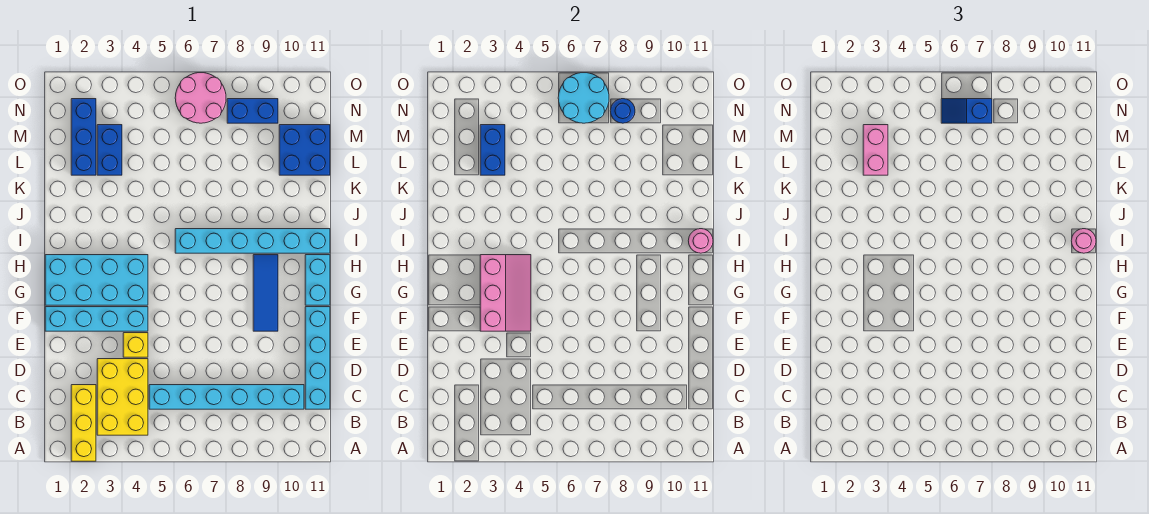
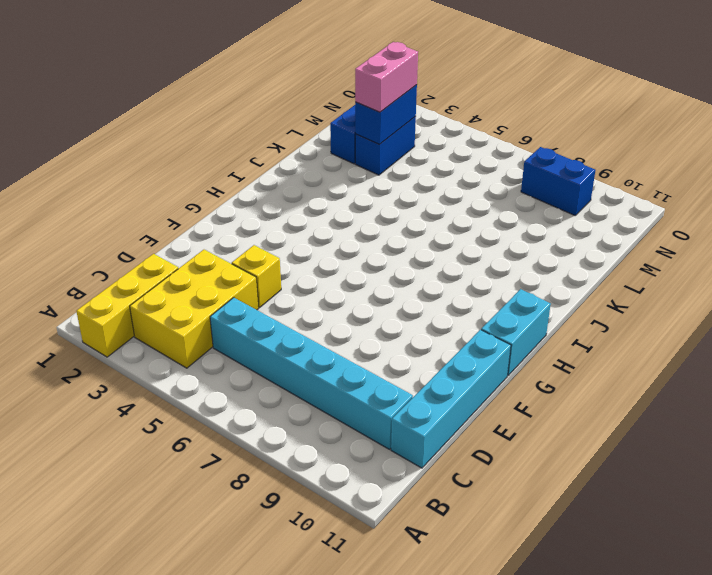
none -> cyan brick F1:F4 level 1
none -> blue tile F9:H9 level 1
none -> cyan brick G1:H4 level 1

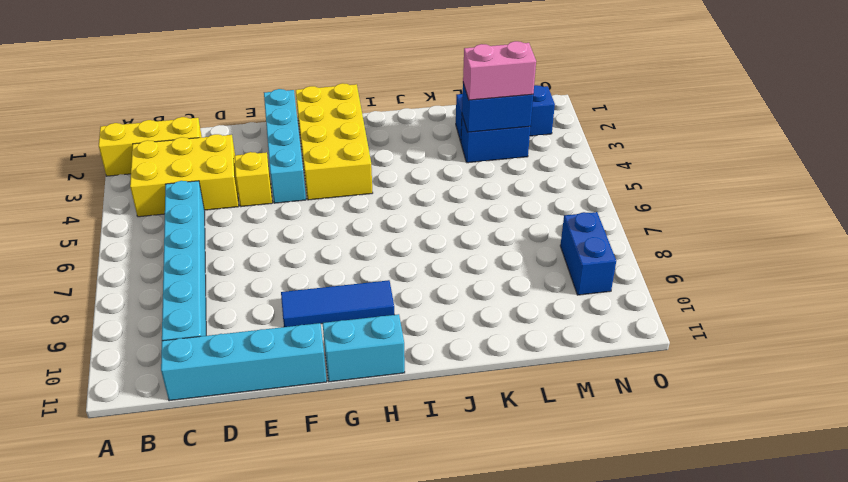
yellow brick G1:H4 level 1 -> cyan brick G1:H4 level 1
none -> cyan brick I6:I11 level 1
none -> blue brick L10:M11 level 1
none -> pink round brick N6:O7 level 1

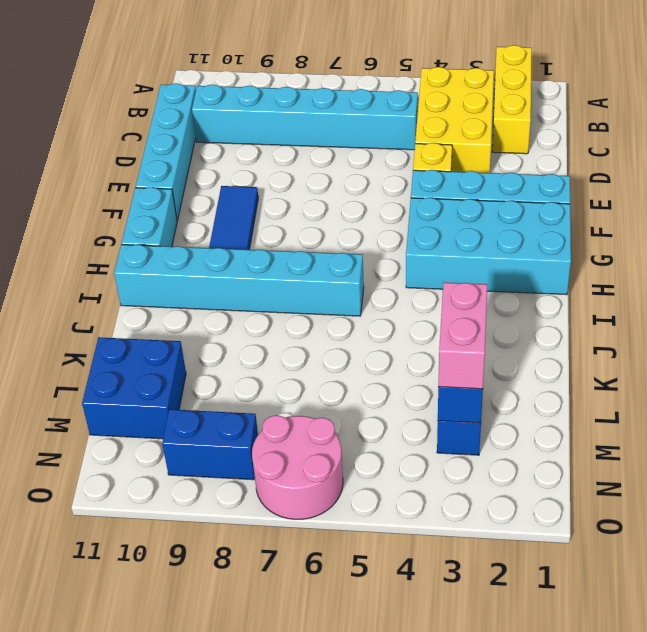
none -> blue brick L2:N2 level 1
none -> pink slope F3:H4 level 2 top 3
none -> pink round brick I11 level 2

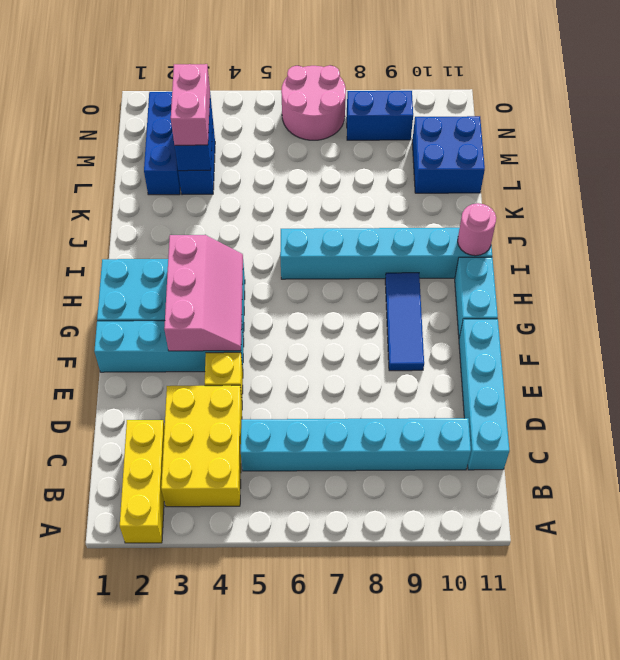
none -> cyan round brick N6:O7 level 2
none -> blue round brick N8 level 2
none -> pink round brick I11 level 3

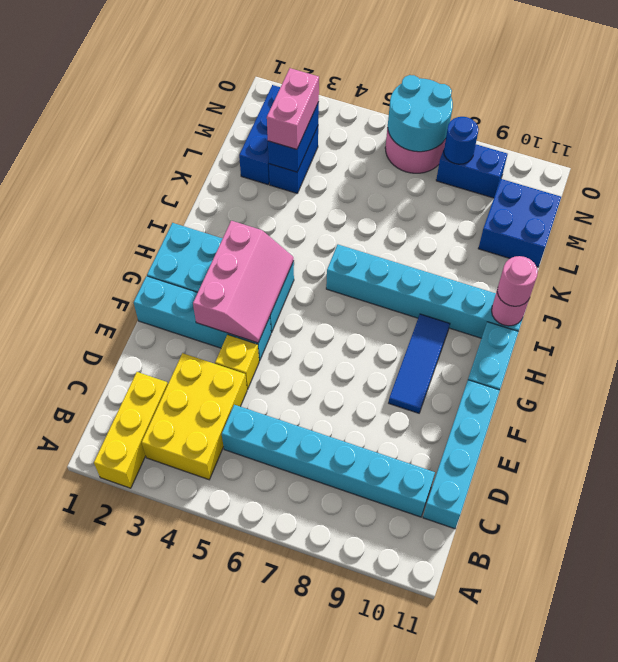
none -> blue slope N6:N7 level 3 top 7

